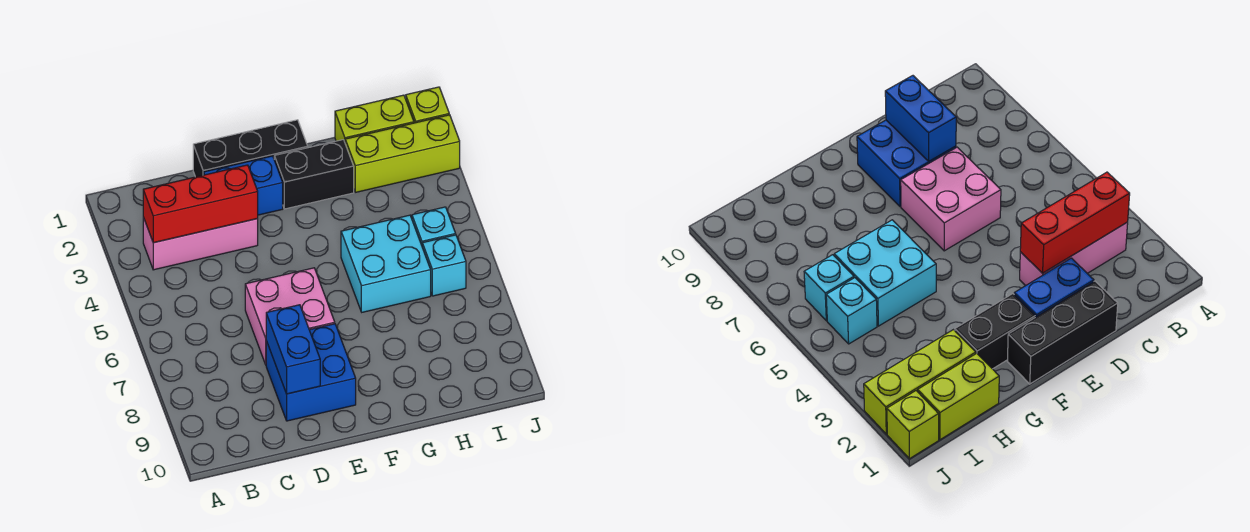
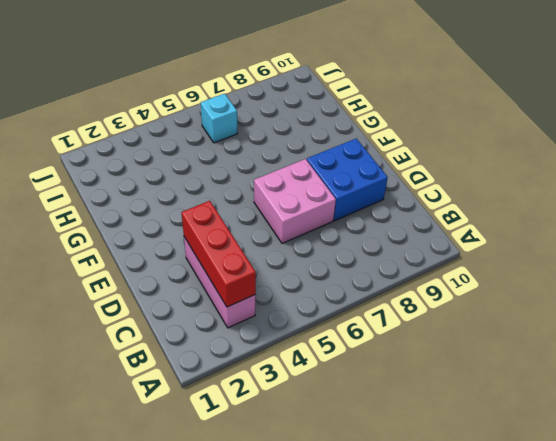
none -> black brick D1:F1 level 1
none -> blue brick D2:E2 level 1
none -> black brick F2:G2 level 1

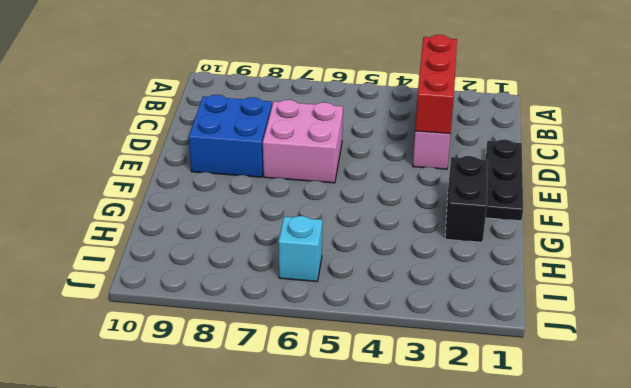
black plate D1:F1 level 1 -> black brick D1:F1 level 1
none -> blue brick D2:E2 level 1
none -> cyan brick G5:H6 level 1
none -> lime brick H1:I1 level 1

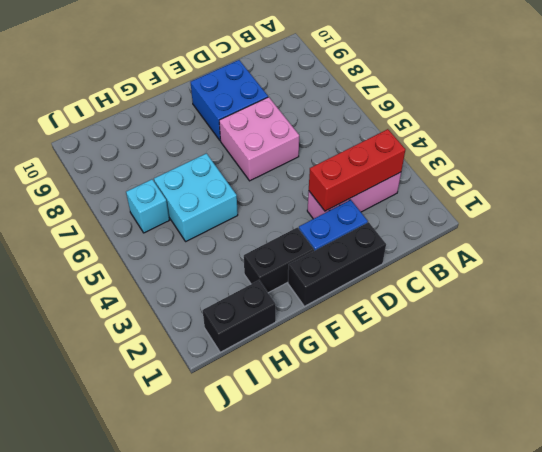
black brick H1:I1 level 1 -> lime brick H1:I1 level 1
none -> lime brick H2:J2 level 1
none -> cyan brick I5 level 1
none -> lime brick J1 level 1

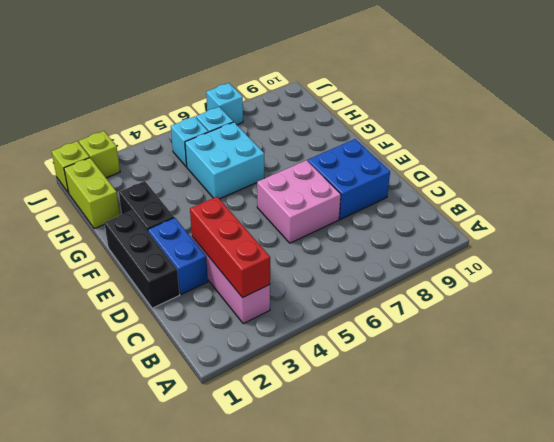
lime brick J2 level 1 -> lime brick H2:J2 level 1
cyan brick J7 level 1 -> none
none -> blue brick D8:D9 level 2

